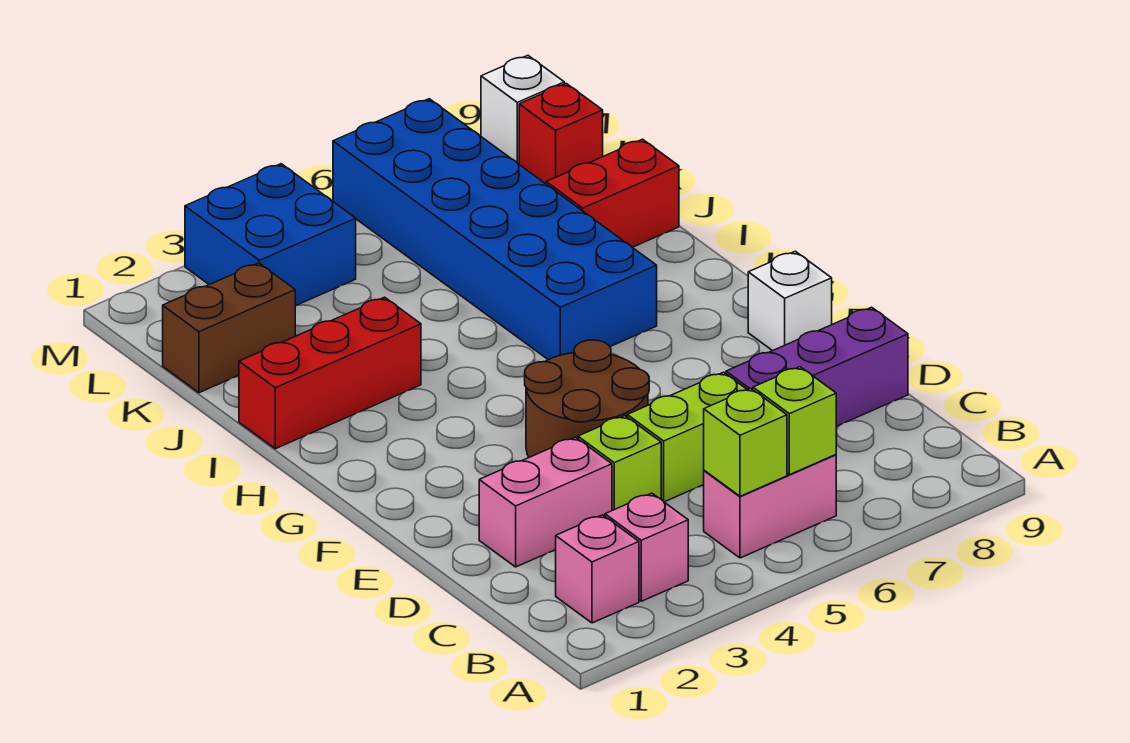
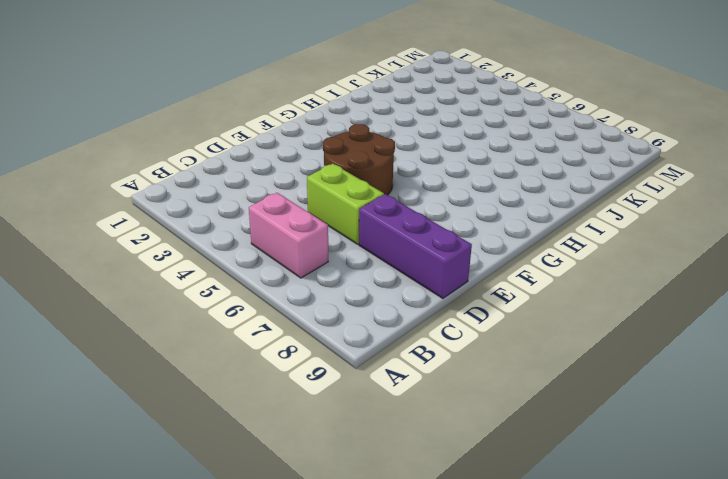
none -> pink brick B2 level 1
none -> pink brick B3 level 1
none -> pink brick D2:D3 level 1

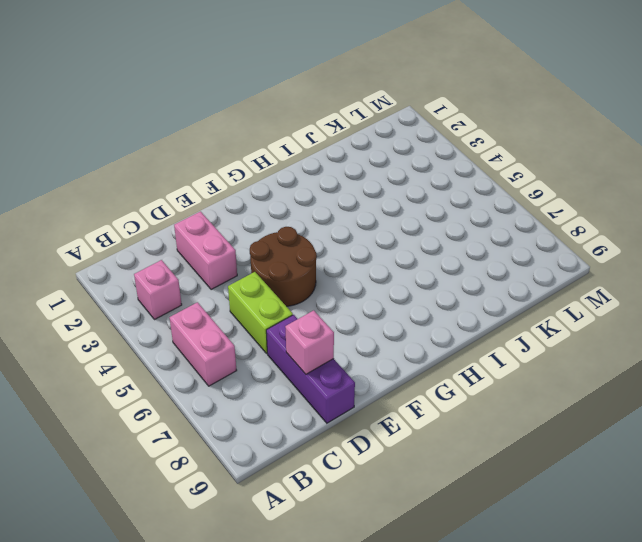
pink brick D8 level 2 -> pink brick B2 level 1
none -> lime brick D4 level 1
none -> white brick F9 level 1
none -> blue brick H6:M7 level 1

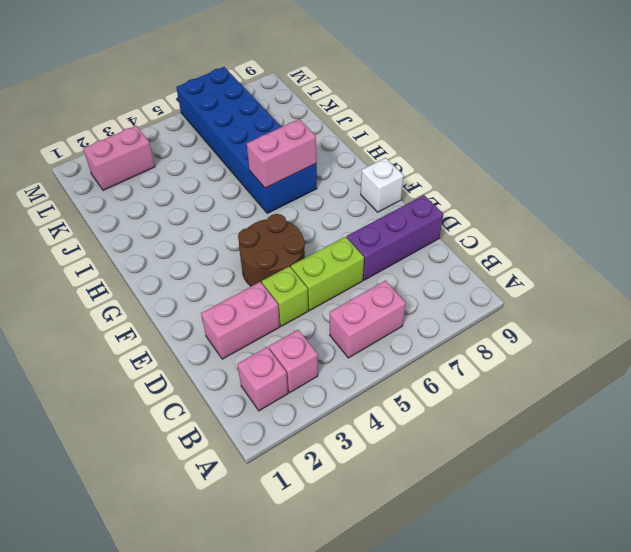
pink brick H6:H7 level 2 -> none
pink brick L2:L3 level 1 -> blue brick L3:M4 level 1
none -> red brick I1:I3 level 1
none -> red brick J8:J9 level 1
none -> brown brick K1:K2 level 1

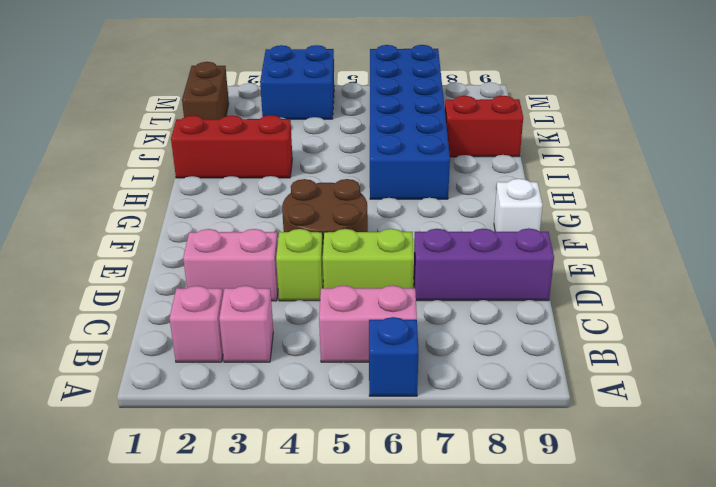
blue brick A6 level 1 -> none
brown brick K1:L1 level 1 -> brown brick K1:K2 level 1
none -> red brick L9 level 1
none -> white brick M9 level 1
none -> lime brick B5 level 2

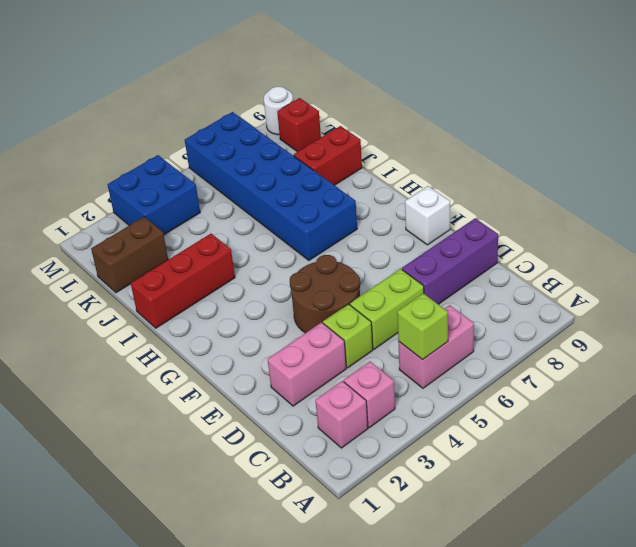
white round brick M9 level 1 -> white brick M9 level 1
none -> lime brick B6 level 2

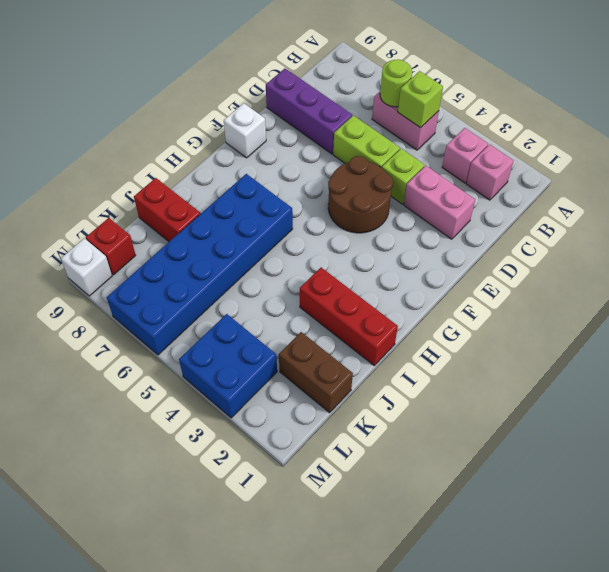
lime round brick B6 level 2 -> lime brick B6 level 2

